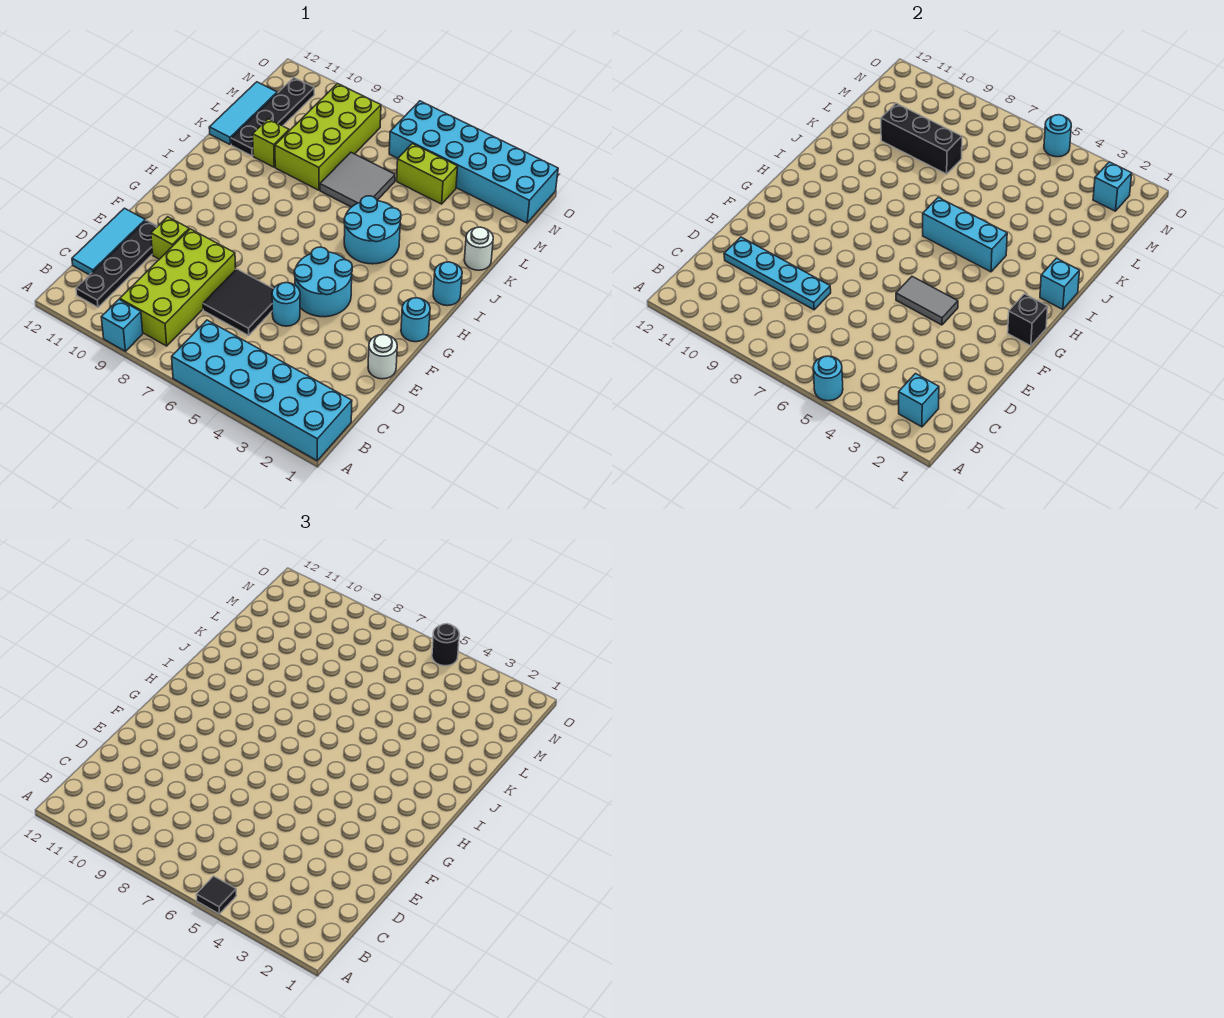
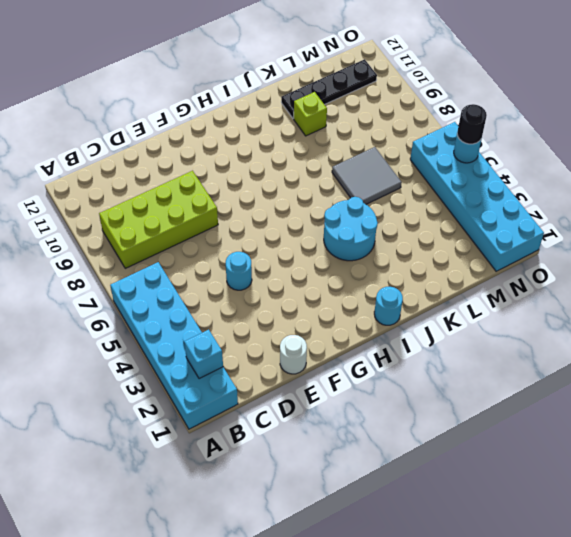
none -> cyan brick A9 level 1
none -> black plate B11:E11 level 1
none -> cyan tile C12:E12 level 1
none -> black tile D6:E7 level 1

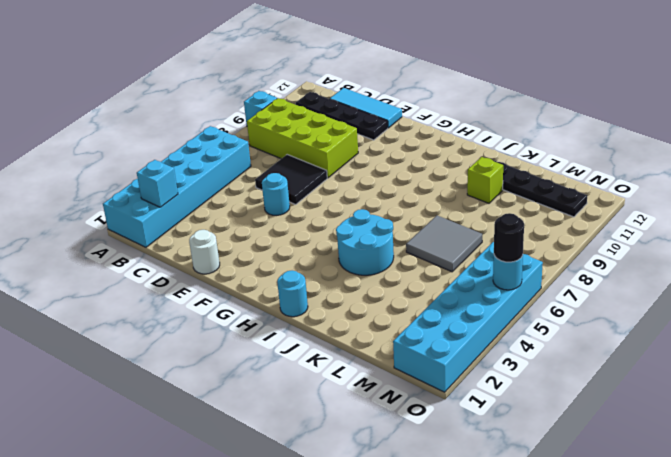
none -> lime brick E10 level 1
none -> cyan round brick F4:G5 level 1
none -> cyan round brick G1 level 1
none -> white round brick K1 level 1

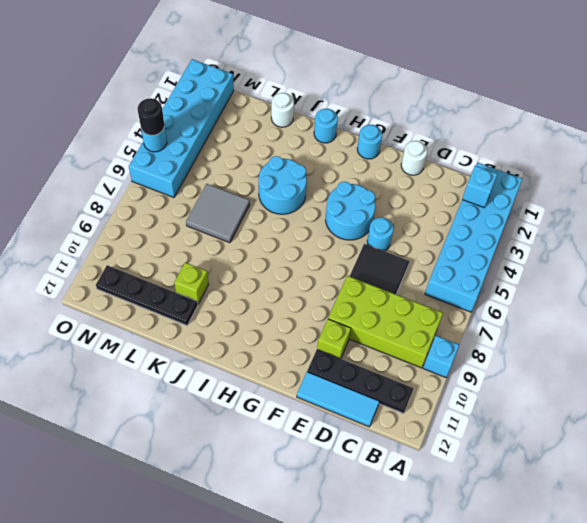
none -> lime brick K8:N9 level 1
none -> cyan tile K12:M12 level 1
none -> lime brick M4:M5 level 1
none -> cyan round brick A5 level 2

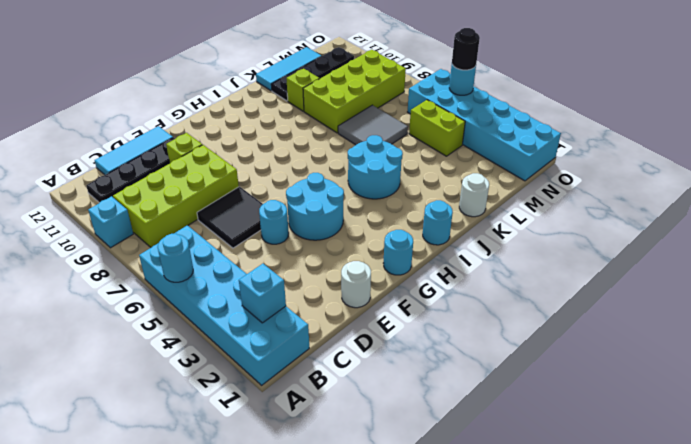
none -> cyan plate D8:D11 level 2
none -> grey tile F4:F5 level 2
none -> black brick G1 level 2
none -> cyan brick I1 level 2

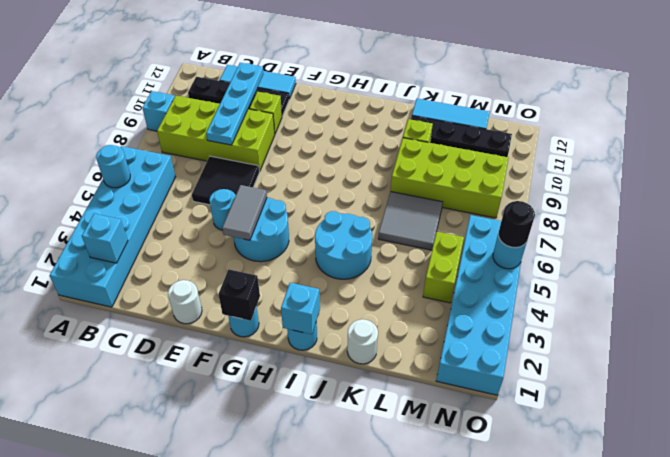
none -> cyan brick I4:I6 level 2
none -> black brick L8:L10 level 2
none -> cyan brick N2 level 2
none -> black tile A5 level 3

